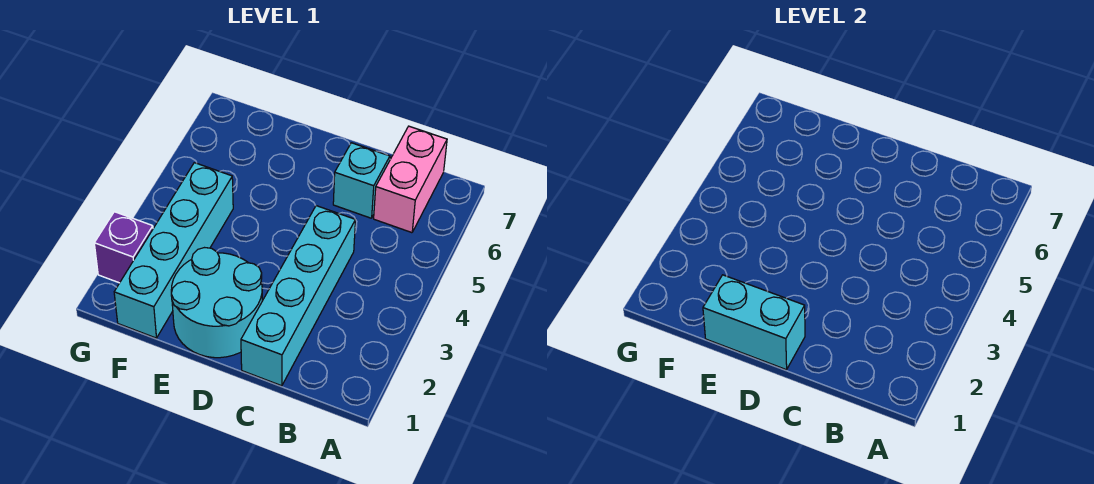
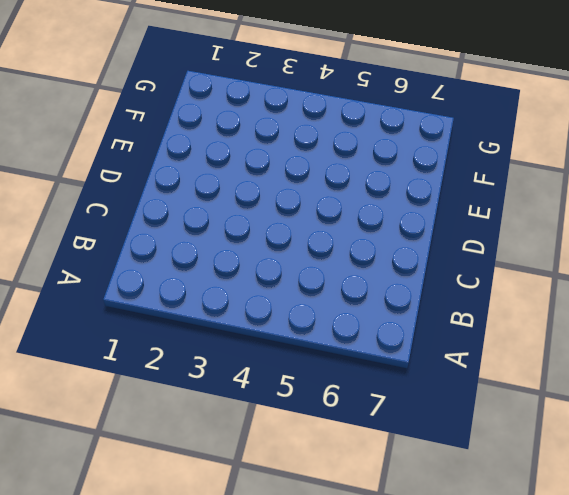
none -> pink brick B6:B7 level 1
none -> cyan brick C1:C4 level 1

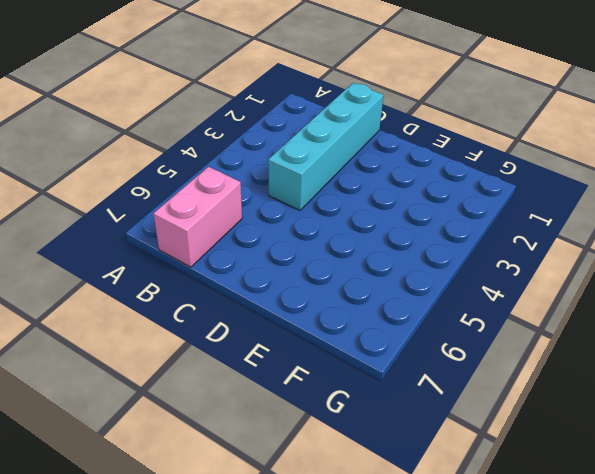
none -> cyan brick C6 level 1
none -> cyan round brick D1:E2 level 1

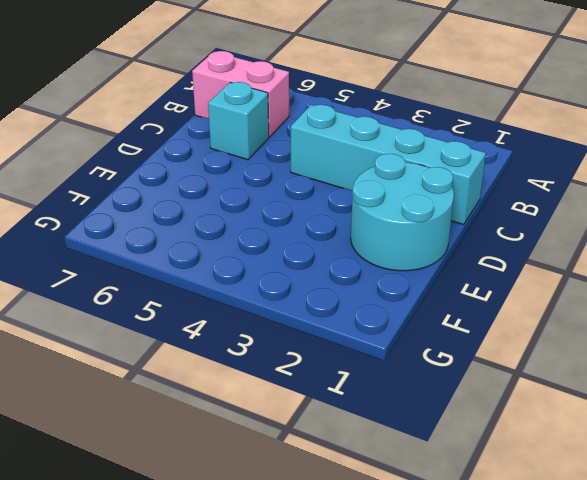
none -> cyan brick F1:F4 level 1
none -> purple brick G2 level 1

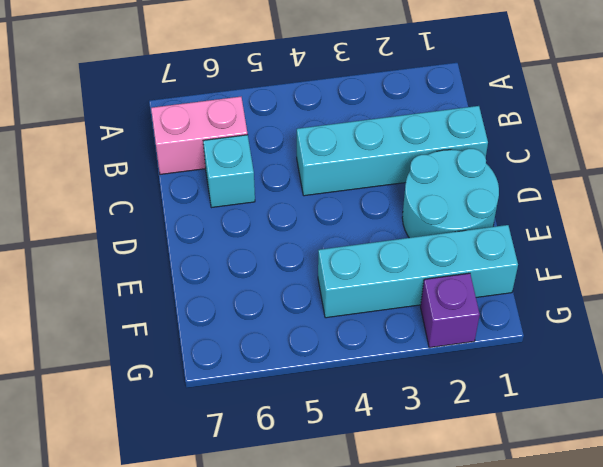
none -> cyan brick D1:E1 level 2

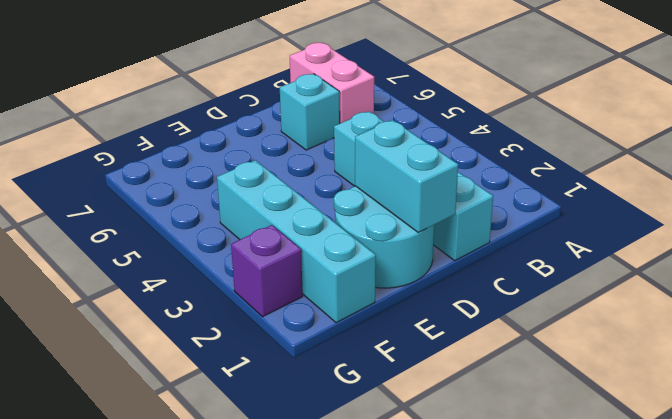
cyan brick D1:D2 level 2 -> cyan brick D1:E1 level 2

